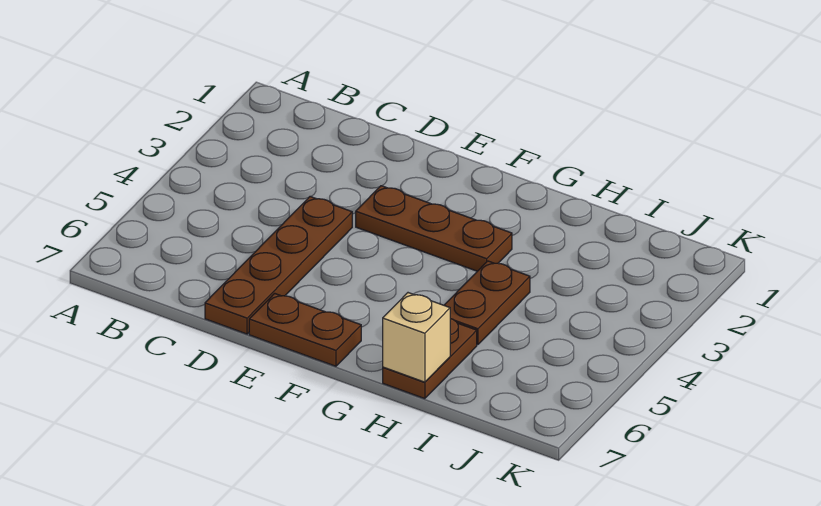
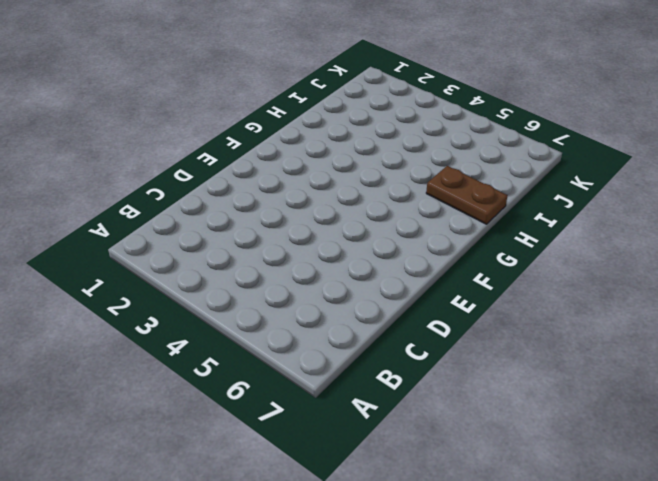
none -> brown plate D4:D7 level 1
none -> brown plate E3:G3 level 1

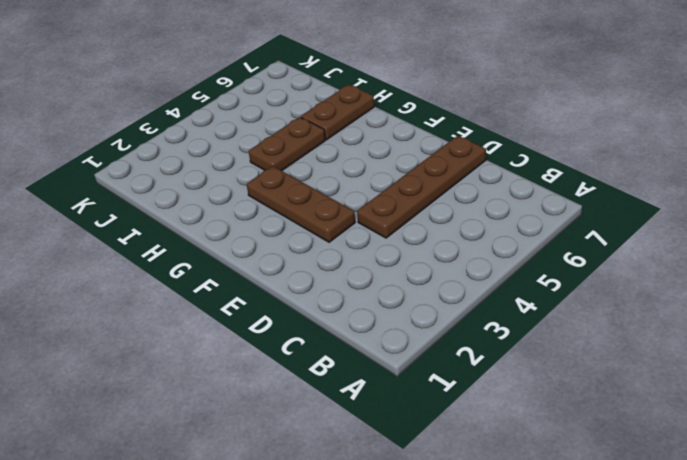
none -> brown plate E7:F7 level 1
none -> tan brick H7 level 2

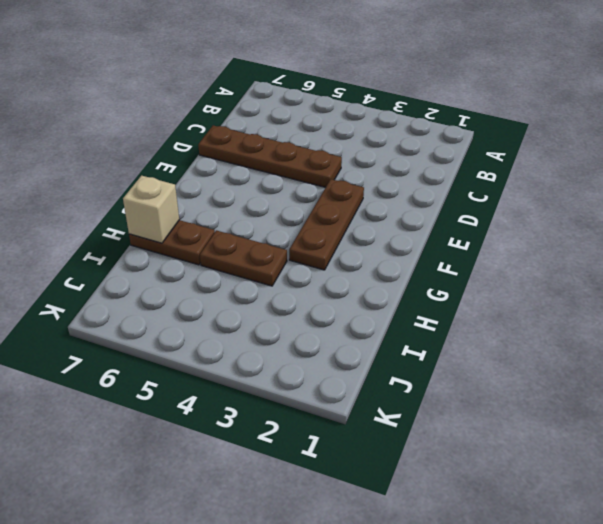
none -> brown plate E7:F7 level 1

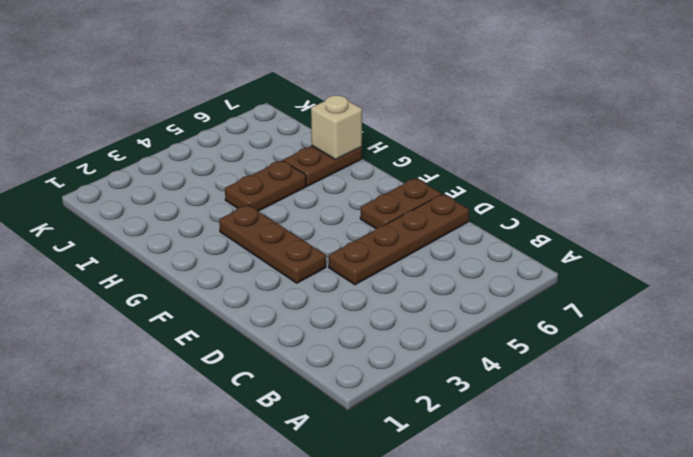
brown plate E6:E7 level 1 -> brown plate E7:F7 level 1

